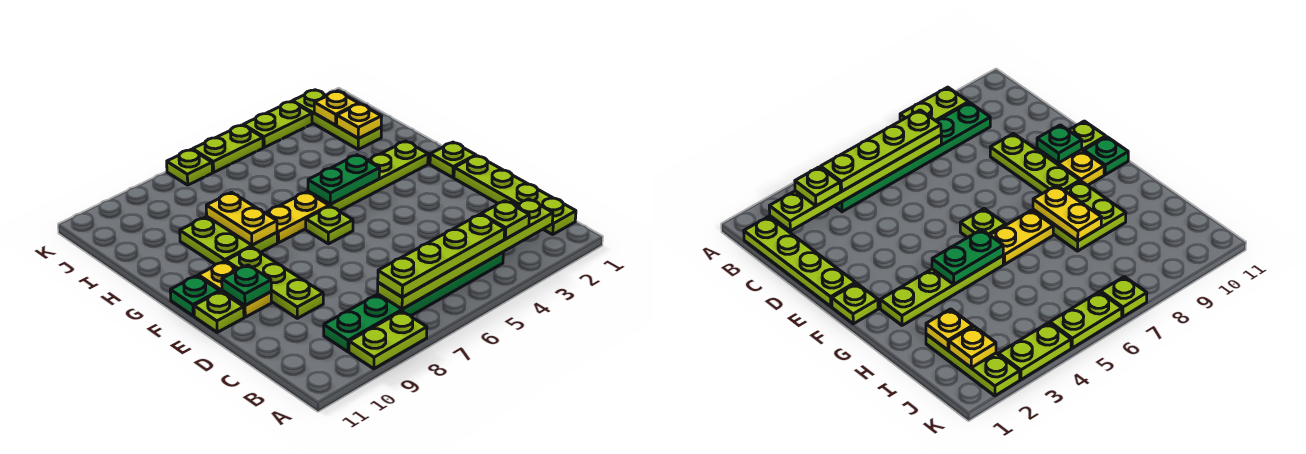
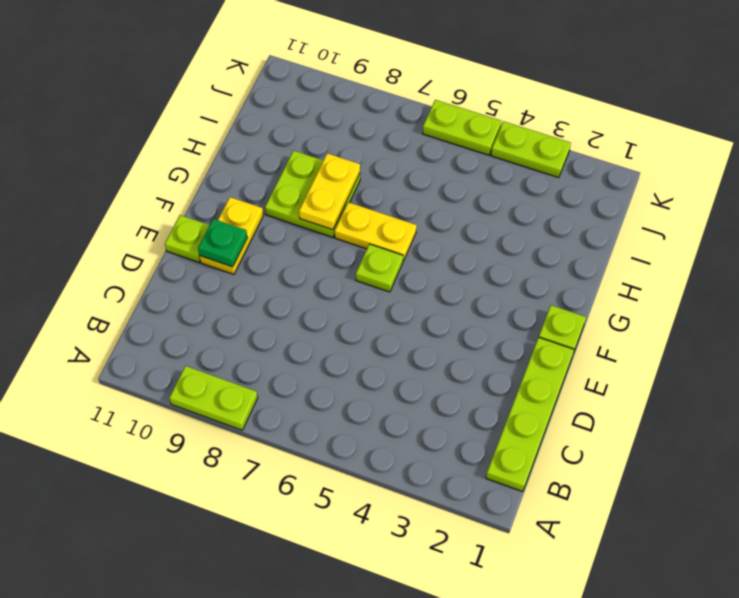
none -> green plate B4:B9 level 1
none -> lime plate D9:F9 level 1
none -> green plate F11 level 1

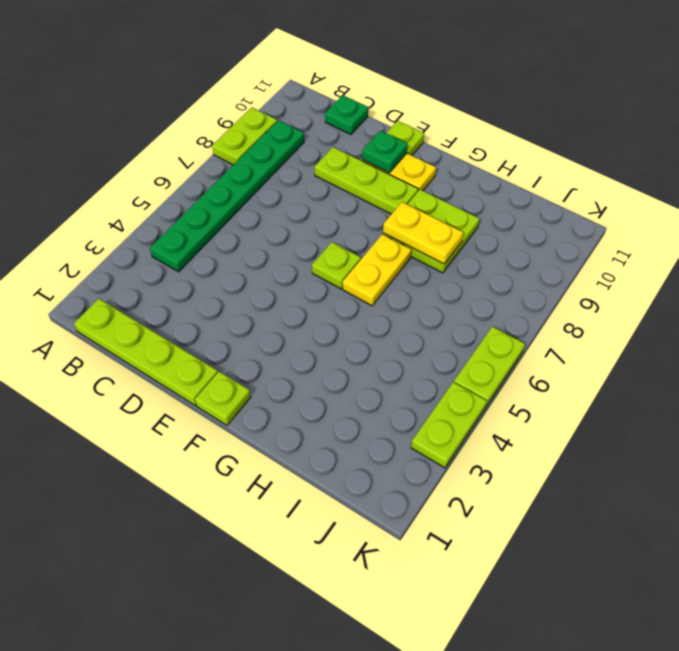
green plate C11 level 1 -> green plate F11 level 1
none -> lime plate G2:G5 level 1
none -> lime plate I2:K2 level 1
none -> lime plate K7 level 1

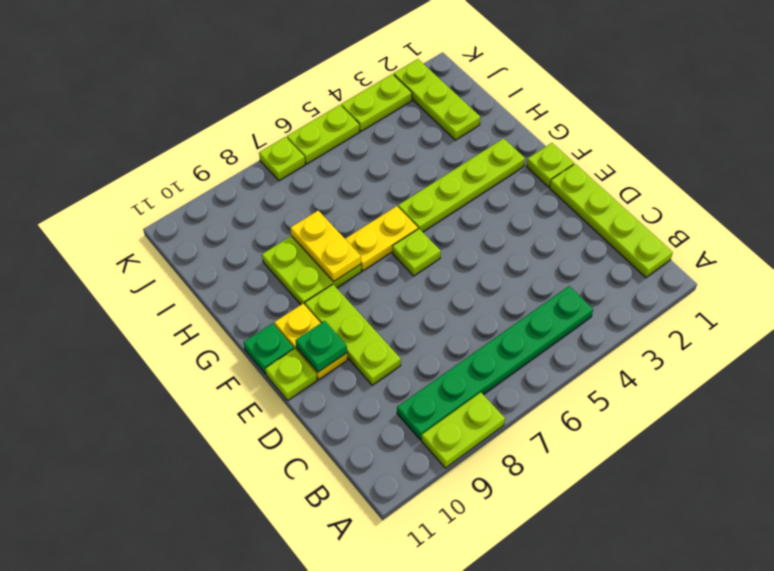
none -> lime plate B2:B7 level 2
none -> green plate G4:G5 level 2
none -> yellow plate I2 level 2

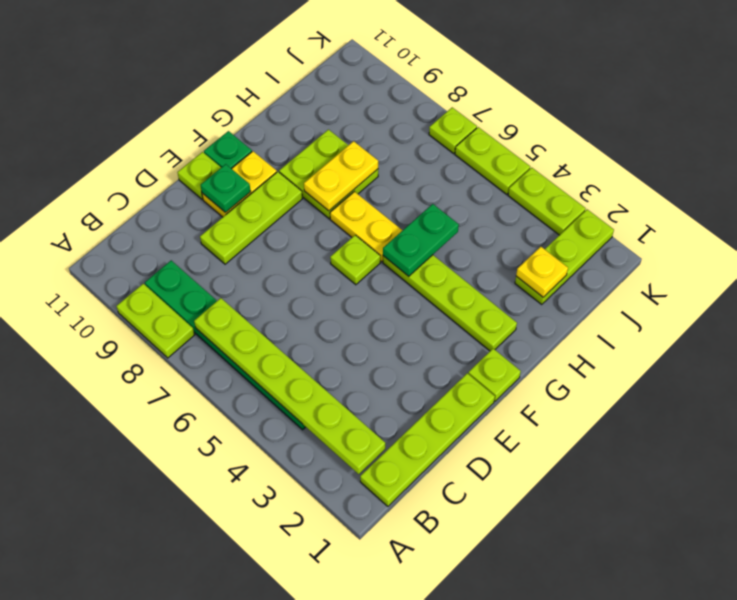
green plate G5:H5 level 2 -> green plate G4:G5 level 2
none -> yellow plate J2 level 2
none -> lime plate B3 level 3
none -> lime plate B4:B7 level 3

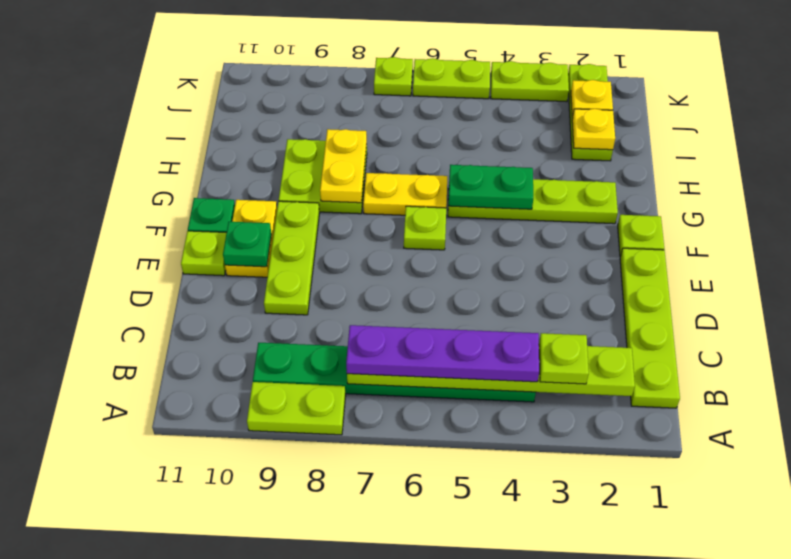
purple plate B4:B7 level 3 -> lime plate B4:B7 level 3

